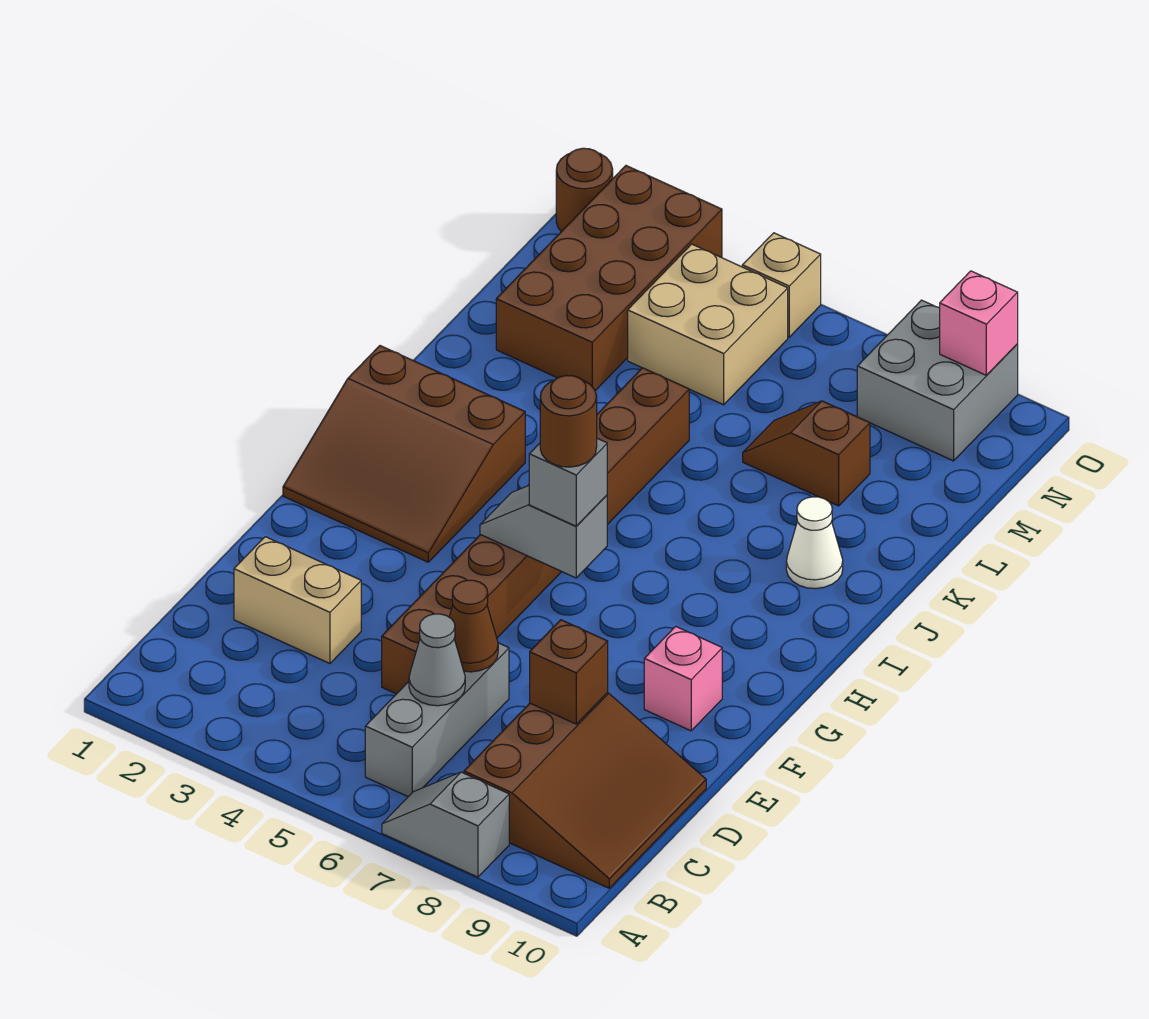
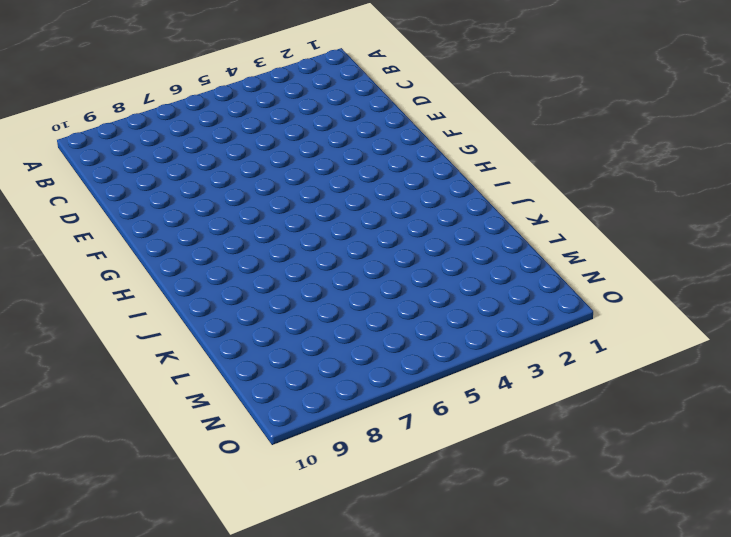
none -> grey slope A7:A8 level 1 top 8
none -> grey brick B6:D6 level 1
none -> brown slope B8:D10 level 1 top 8

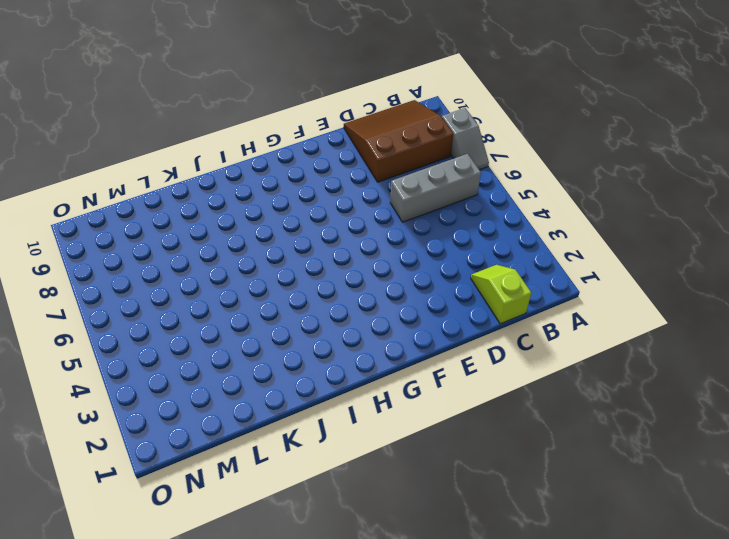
lime slope C1:C2 level 1 top 1 -> none
none -> tan brick D2:D3 level 1
none -> brown brick D5:K5 level 1
none -> pink brick F9 level 1

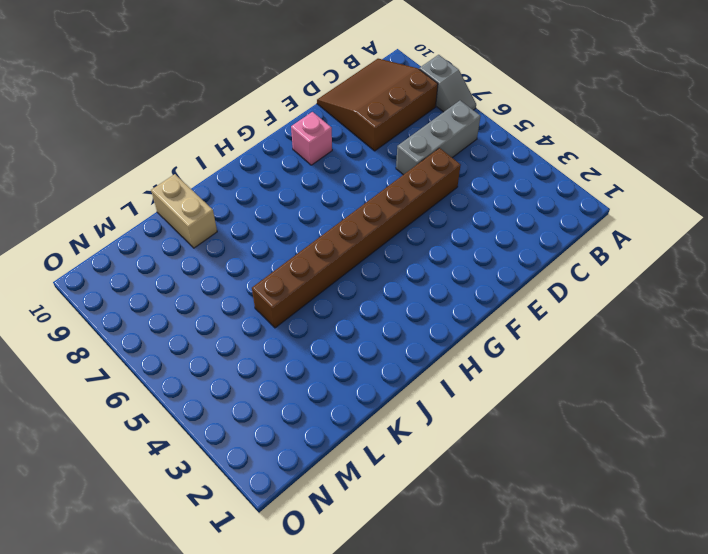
tan brick K9:K10 level 1 -> tan brick D2:D3 level 1
none -> brown slope G1:I3 level 1 top I
none -> white cone J9 level 1
none -> brown brick L2:O3 level 1

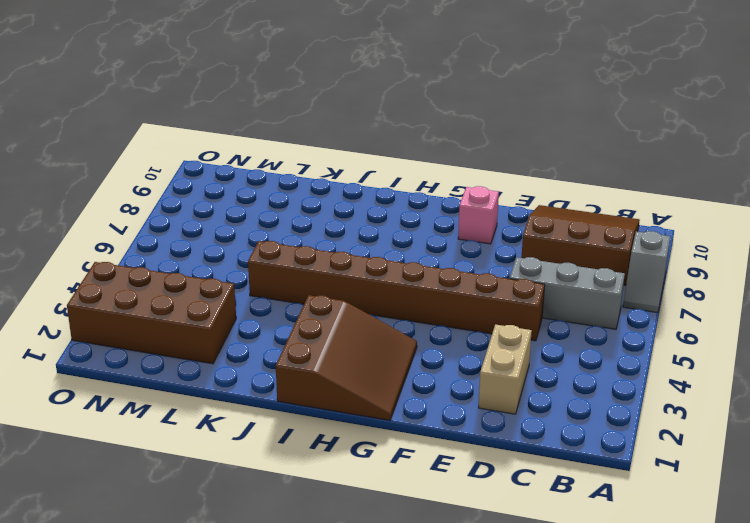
none -> white cone J9 level 1
none -> brown slope L7:L8 level 1 top 8
none -> tan brick M4:N5 level 1

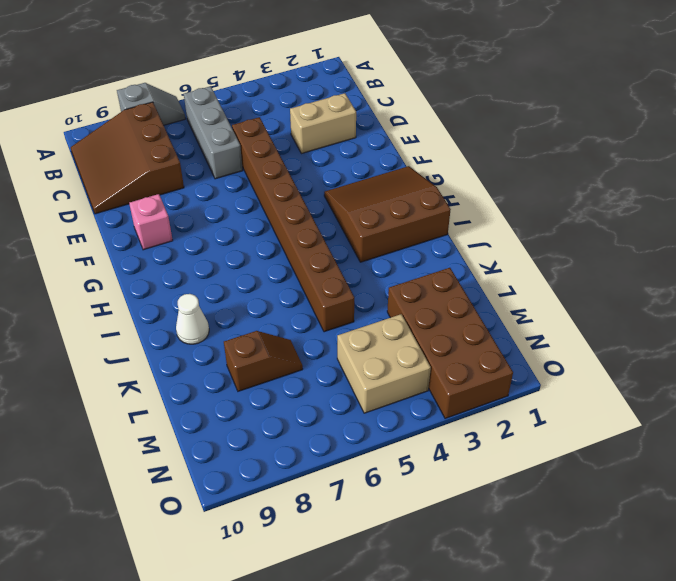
none -> grey brick N8:O9 level 1
none -> brown round brick O1 level 1
none -> tan brick O5 level 1

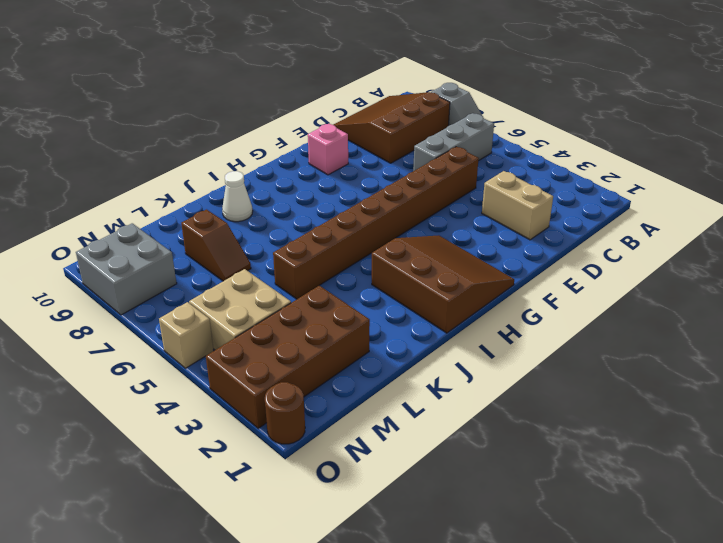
none -> grey cone C6 level 2
none -> brown cone D6 level 2
none -> brown brick D8 level 2

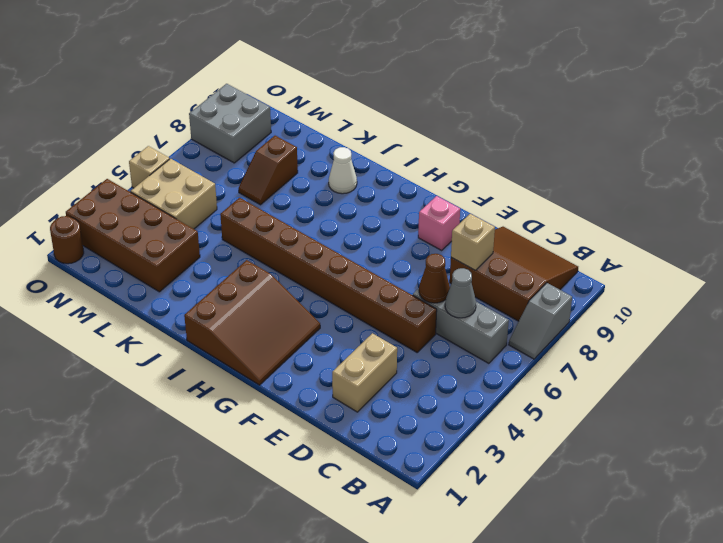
tan brick D8 level 2 -> brown brick D8 level 2
none -> grey slope G5:G6 level 2 top 6
none -> pink brick O9 level 2
none -> grey brick G6 level 3

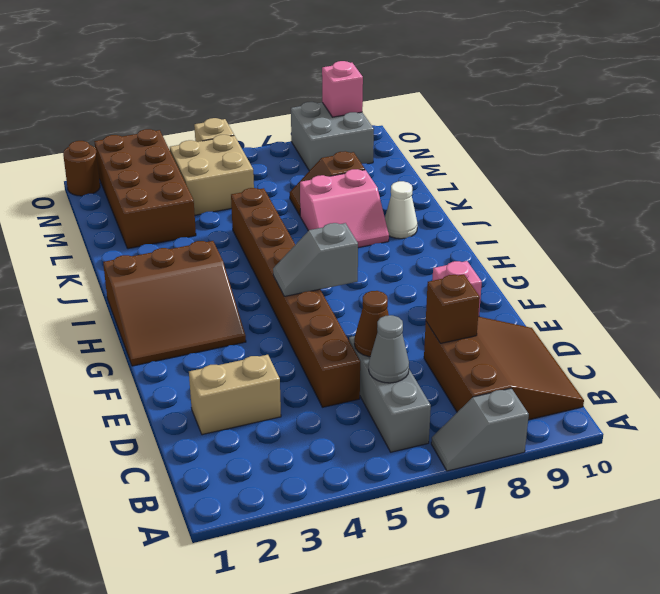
pink slope J7:K8 level 1 top K -> none
none -> grey brick G6 level 3
none -> brown round brick G6 level 4

